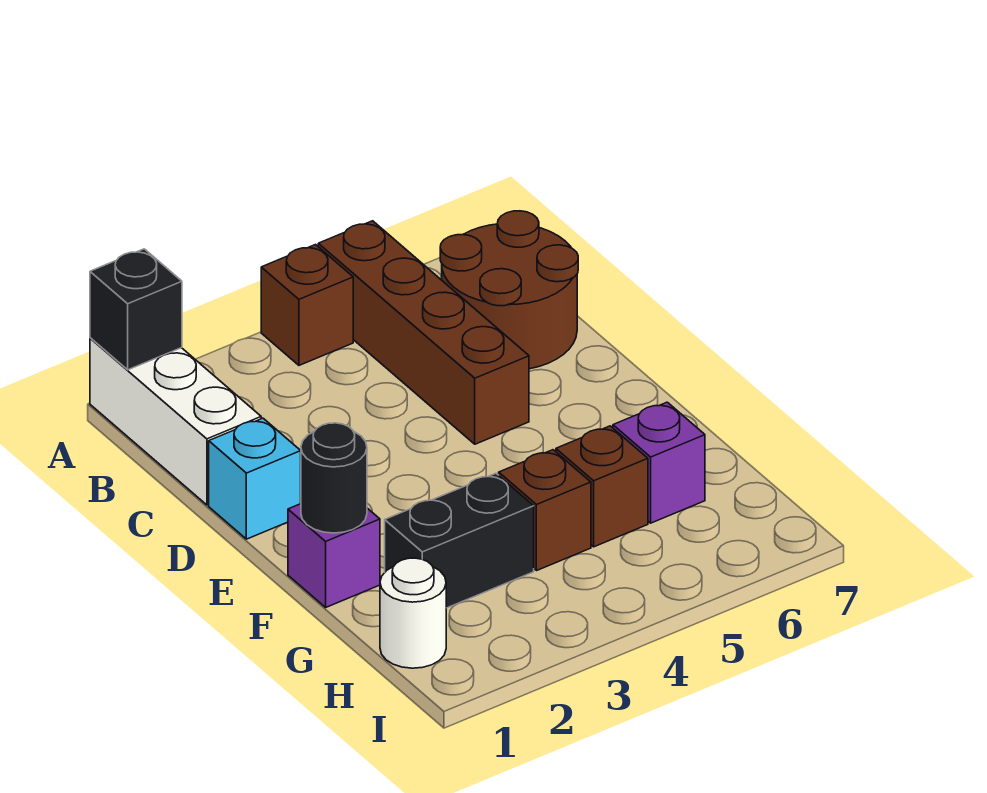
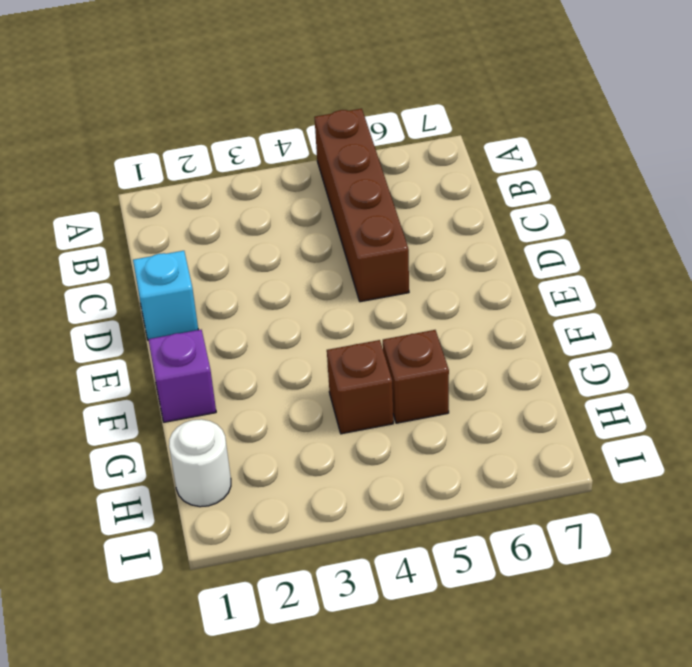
none -> white brick A1:C1 level 1
none -> brown brick A4 level 1
none -> brown round brick B6:C7 level 1

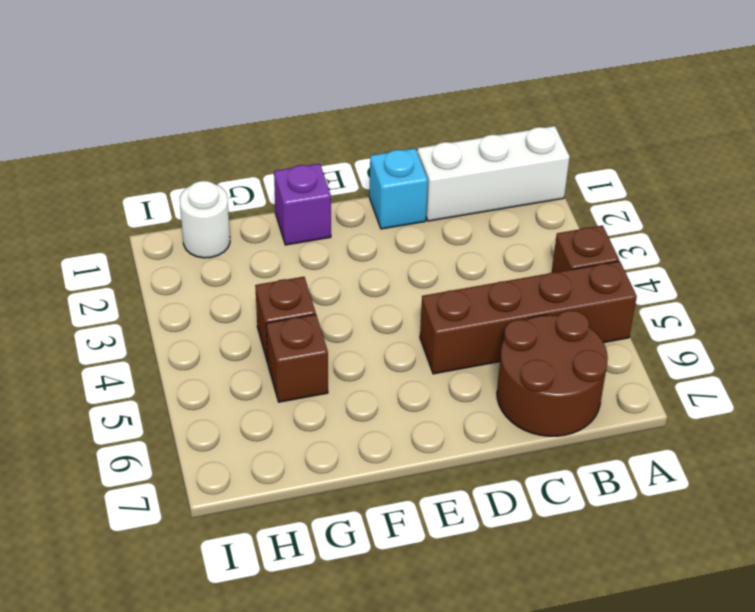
none -> black brick G2:G3 level 1
none -> purple brick G6 level 1
none -> black brick A1 level 2

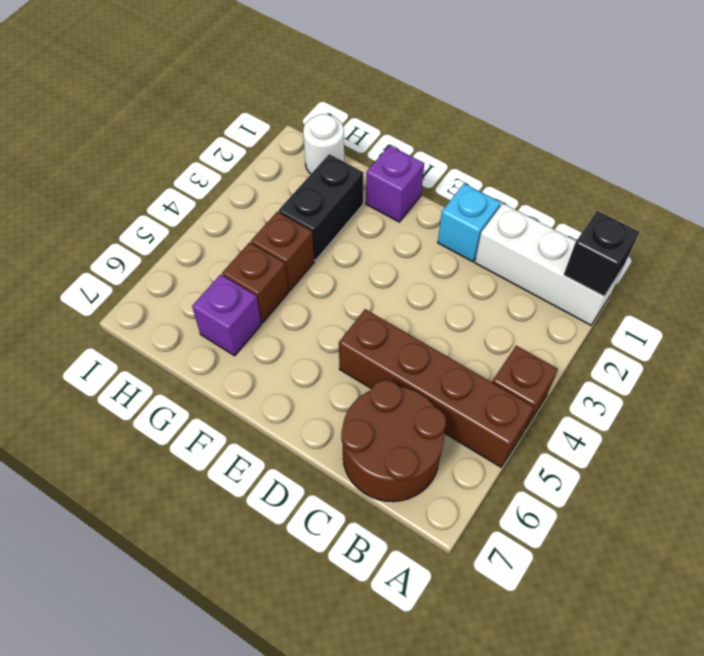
none -> black round brick F1 level 2

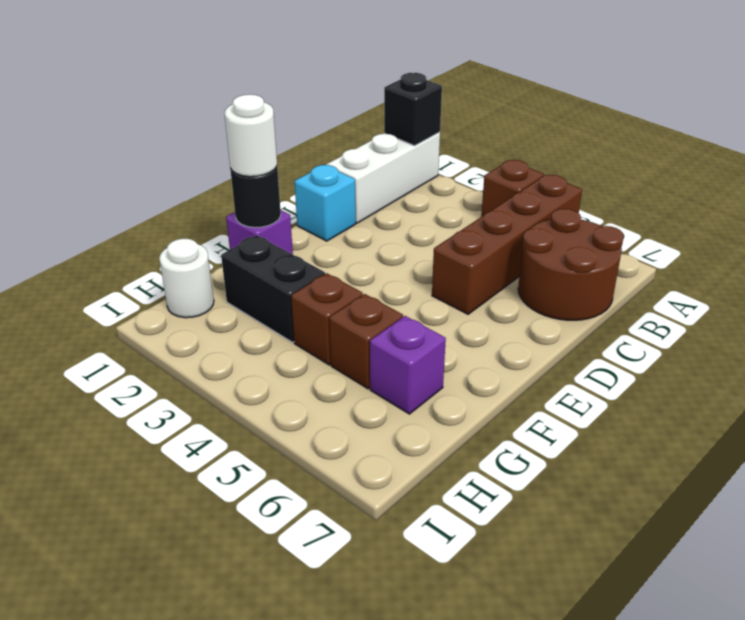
white round brick F1 level 3 -> none

